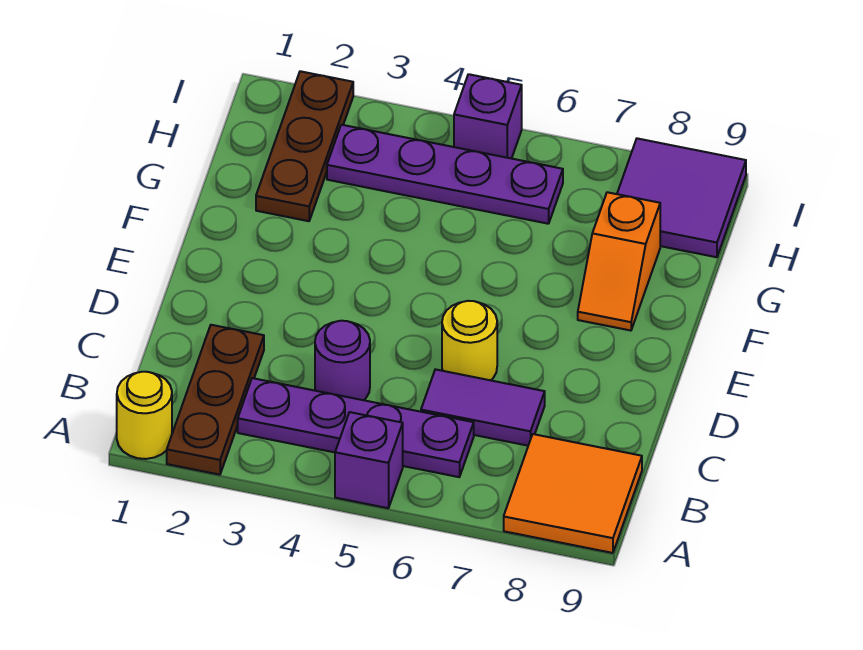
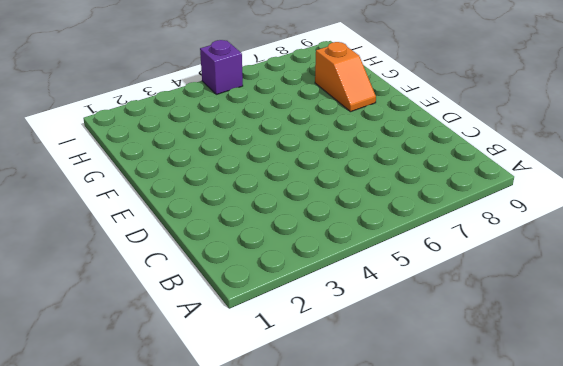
none -> yellow round brick A1 level 1
none -> brown plate A2:C2 level 1
none -> purple brick A5 level 1

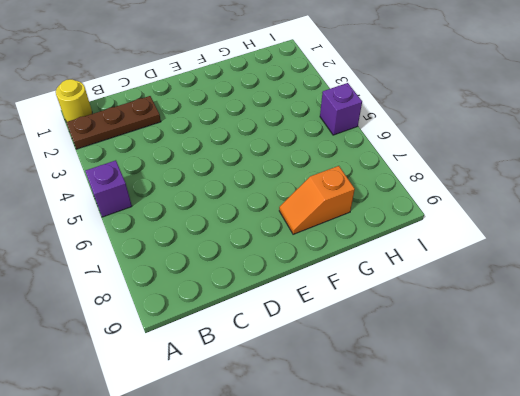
none -> orange tile A8:B9 level 1
none -> purple plate B3:B6 level 1
none -> purple round brick C4 level 1

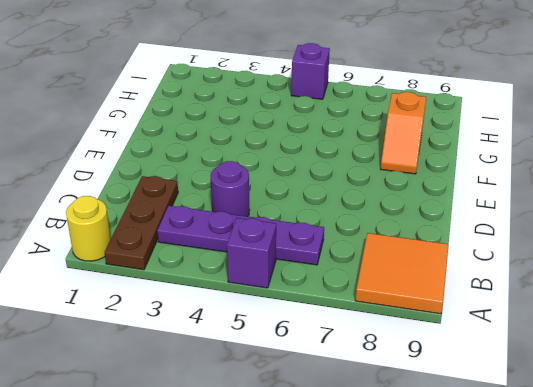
none -> purple tile C6:C7 level 1
none -> yellow round brick D6 level 1
none -> brown plate G2:I2 level 1

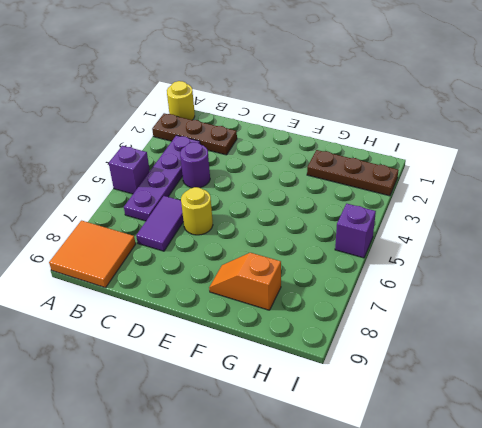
none -> purple plate H3:H6 level 1
none -> purple tile H8:I9 level 1

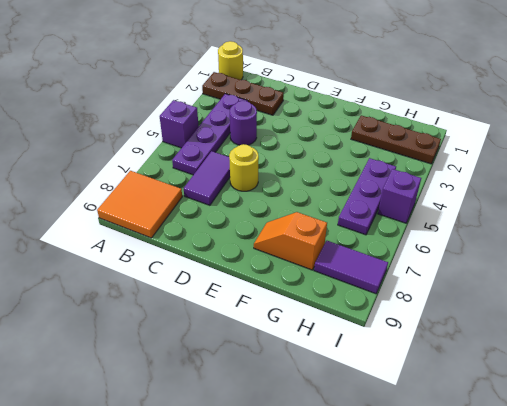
purple plate H4:H6 level 1 -> purple plate H3:H6 level 1
purple tile H8:I8 level 1 -> purple tile H8:I9 level 1

